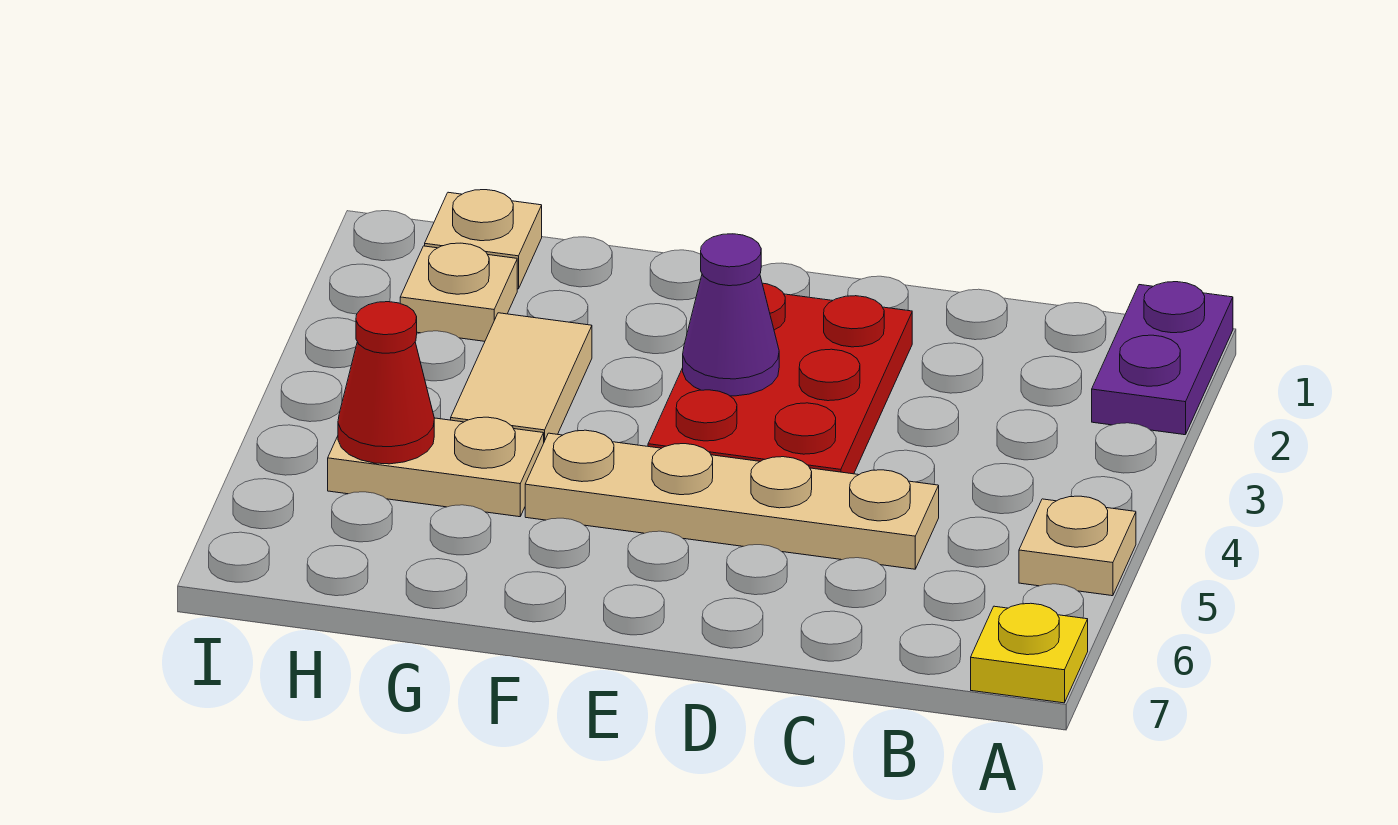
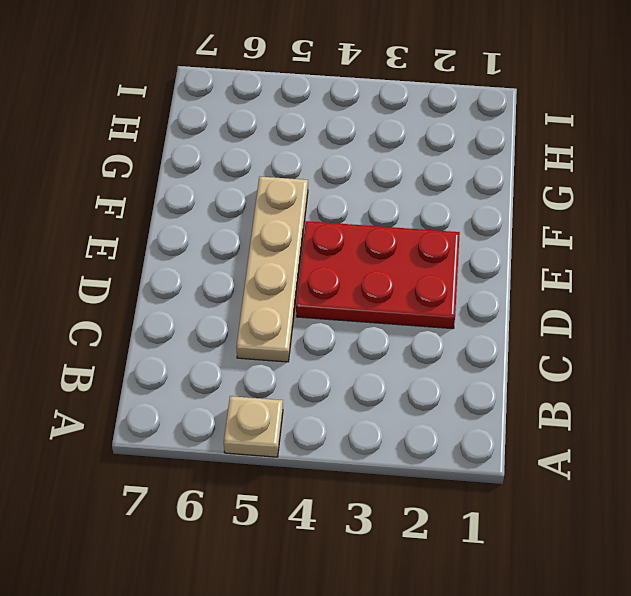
none -> purple plate A1:A2 level 1
none -> yellow plate A7 level 1

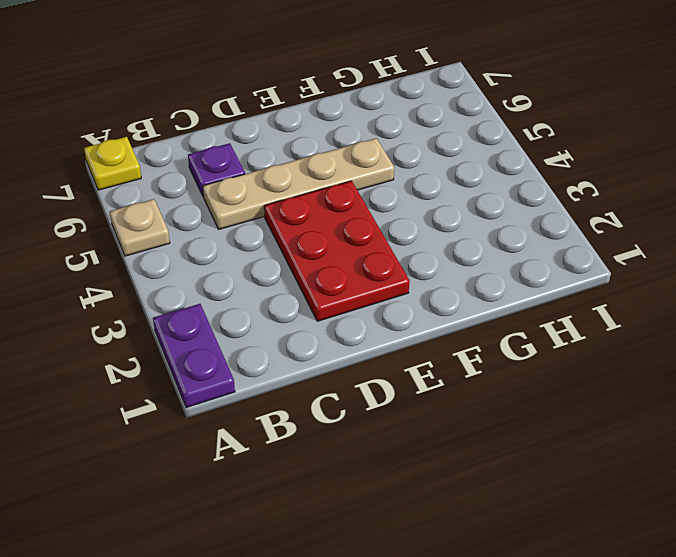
purple plate C6 level 1 -> none
none -> tan tile G3:G4 level 1
none -> tan plate G5:H5 level 1

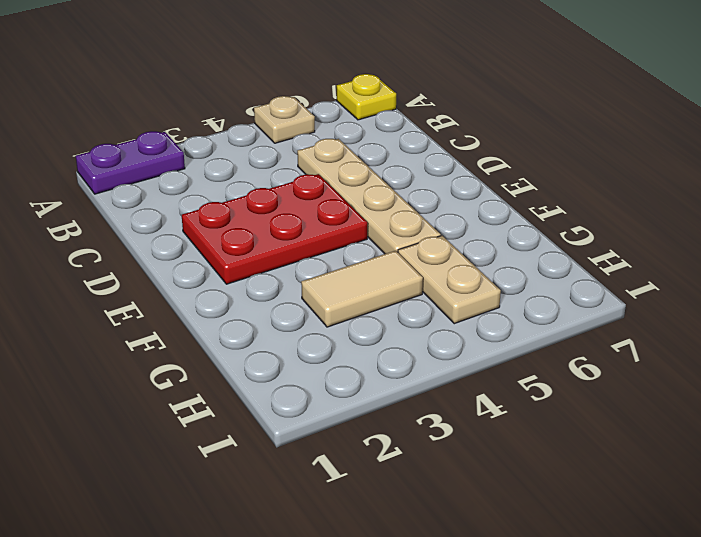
none -> tan plate H1 level 1
none -> tan plate H2 level 1

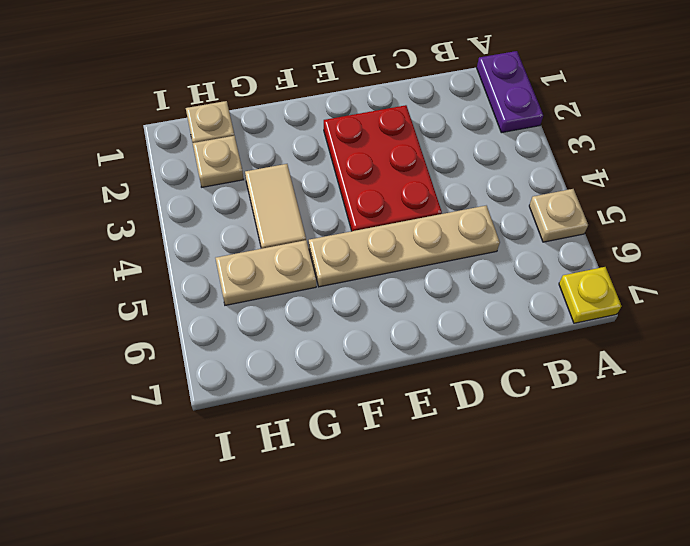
none -> purple cone E3 level 2
none -> red cone H5 level 2

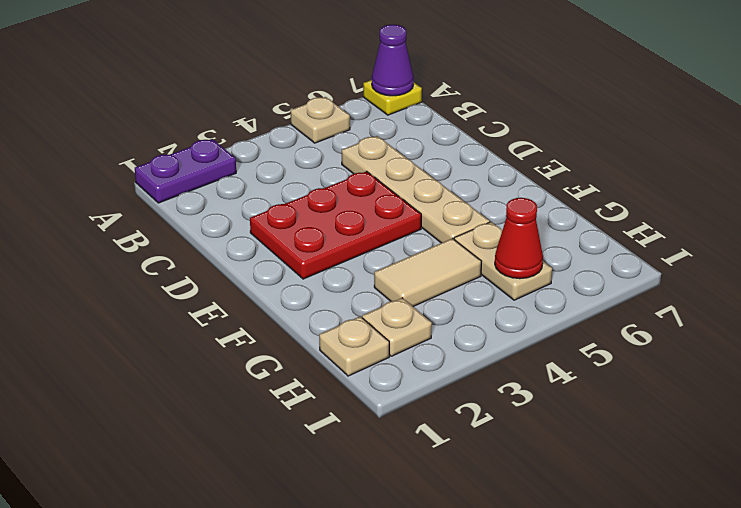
purple cone A7 level 2 -> purple cone E3 level 2

